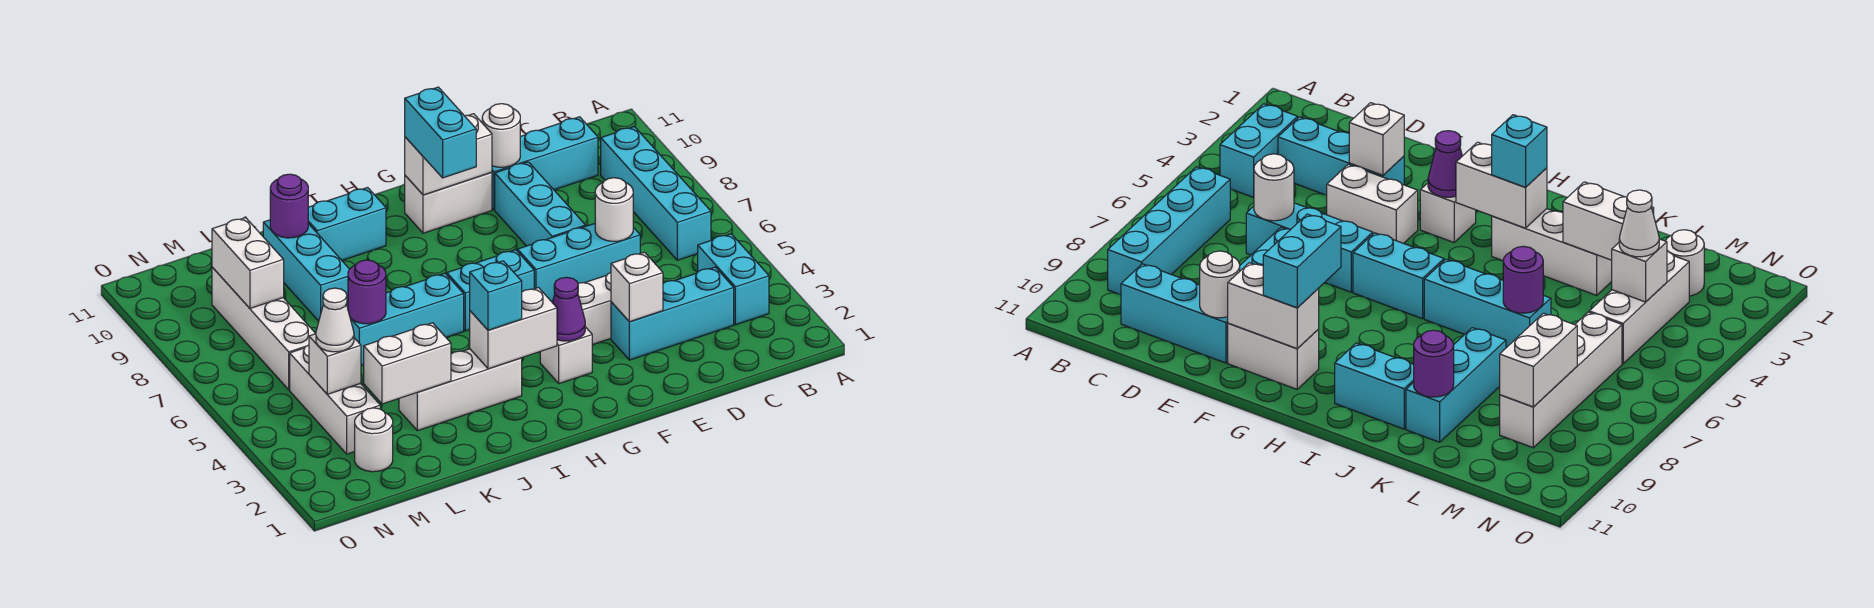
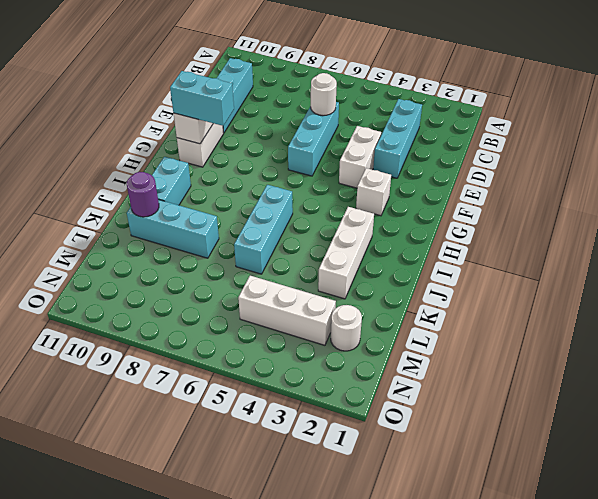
none -> cyan brick B3:B4 level 1
none -> cyan brick B6:B9 level 1
none -> cyan brick E7:E9 level 1
none -> cyan brick G6:H6 level 1

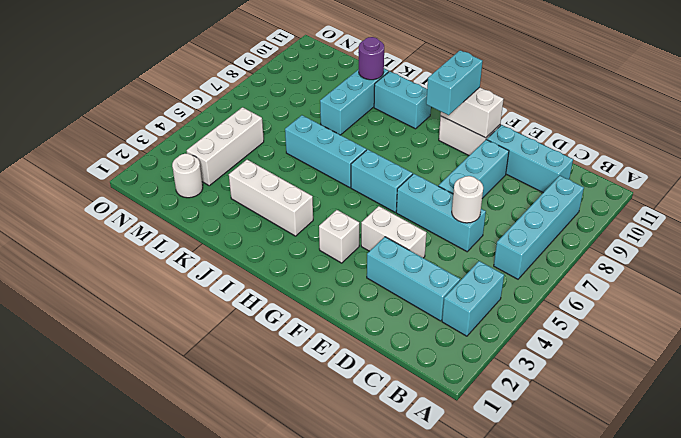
none -> white brick M6:M9 level 1
none -> white brick E3 level 2
none -> white round brick E10 level 2
none -> purple cone G3 level 2

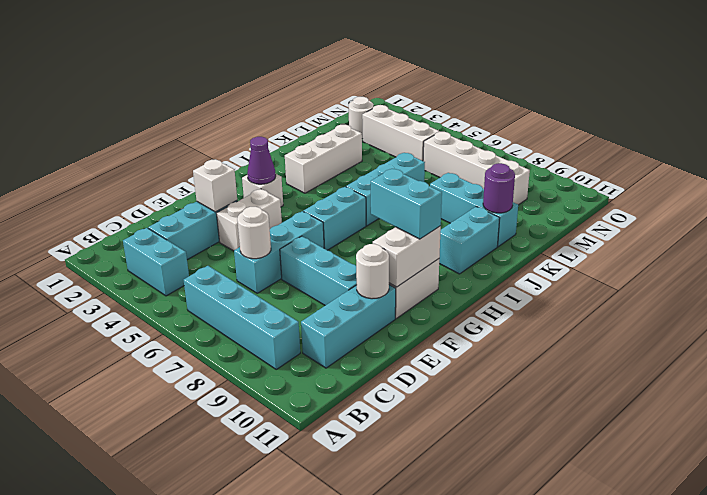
none -> white brick H3:I3 level 2
none -> white brick K3:L3 level 2
none -> purple round brick K6 level 2
none -> white brick M4 level 2

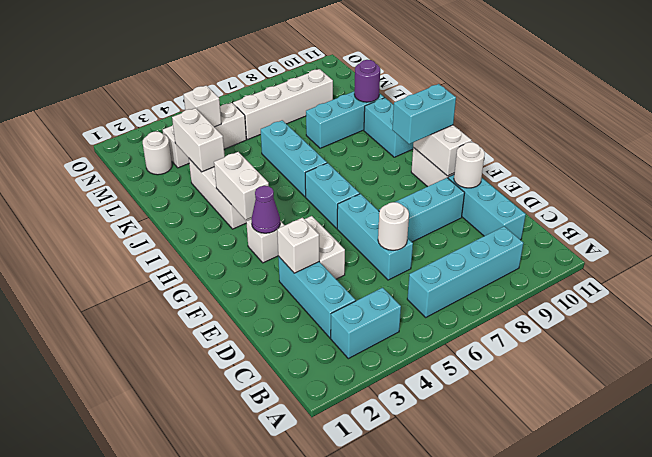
none -> purple round brick K6 level 2
none -> white brick M8:M9 level 2
none -> cyan brick I3 level 3
none -> white cone M4 level 3

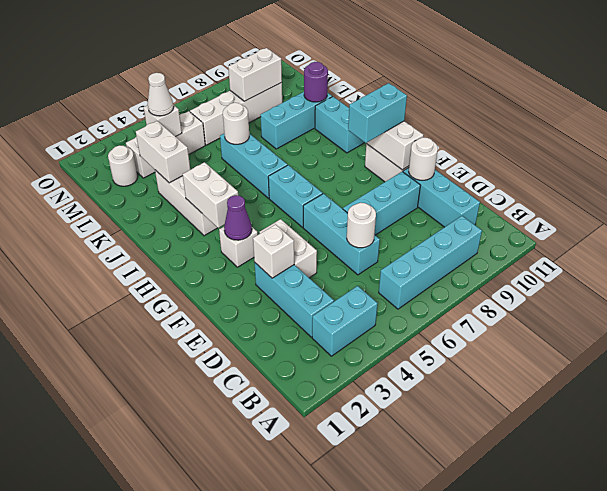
white round brick K6 level 2 -> purple round brick K6 level 2
none -> cyan brick I3 level 3

